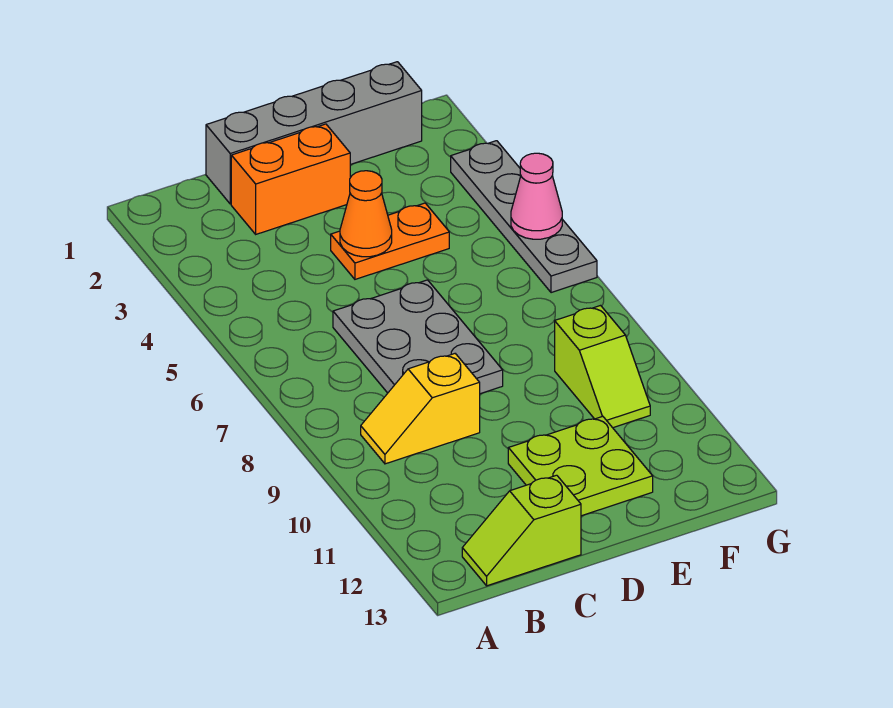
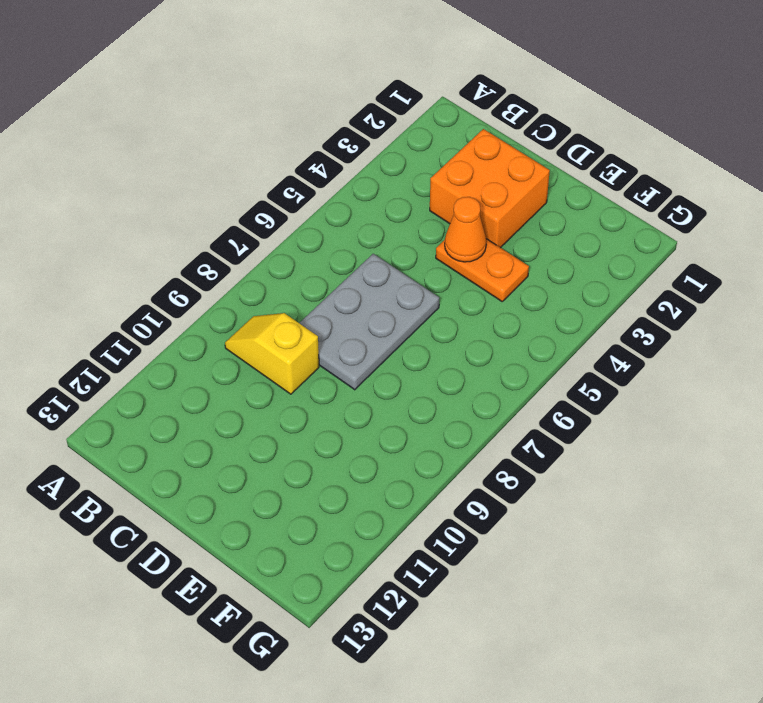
orange brick C2:D3 level 1 -> orange brick C2:D2 level 1
none -> lime slope B13:C13 level 1 top C
none -> grey brick C1:F1 level 1

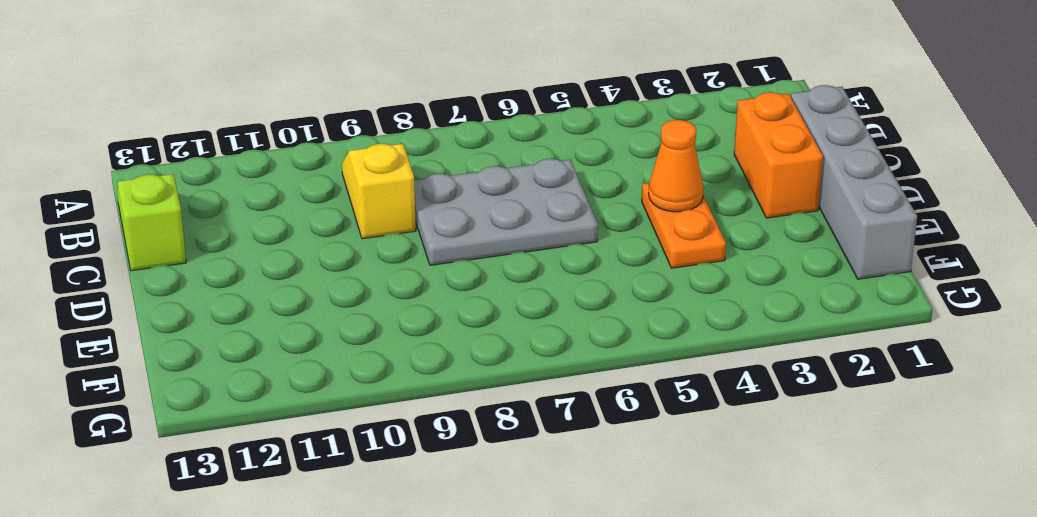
none -> lime plate D11:E12 level 1
none -> lime slope F9:F10 level 1 top 9

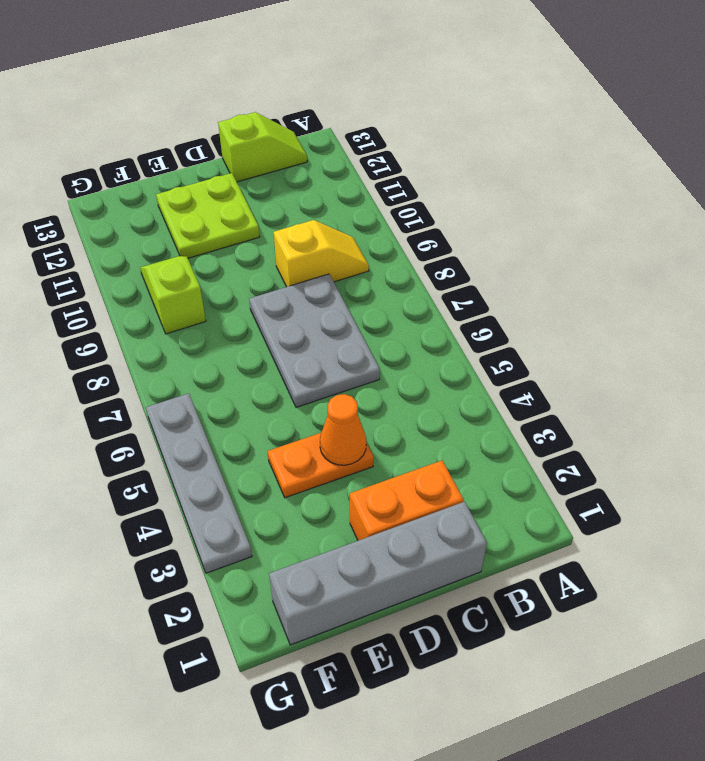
none -> pink cone G5 level 2

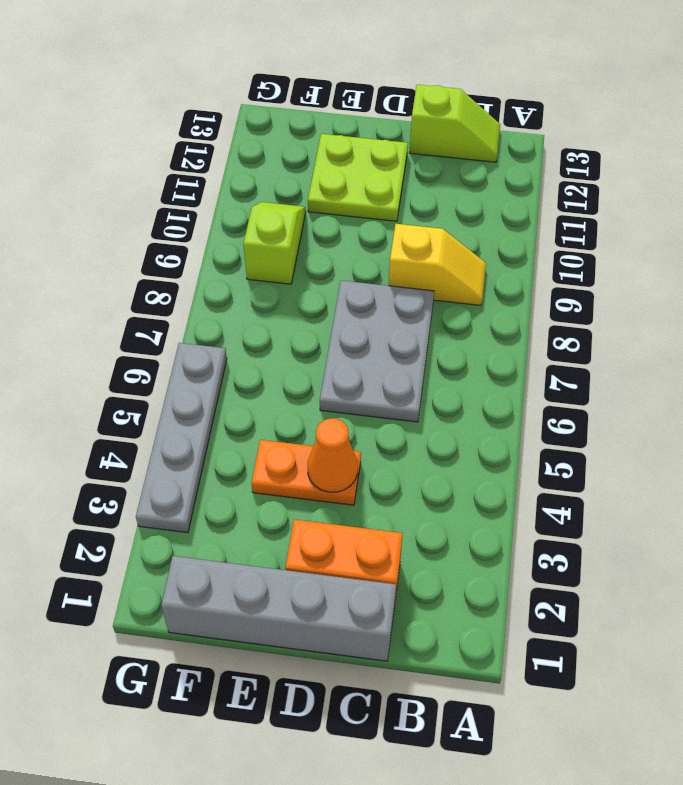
none -> pink cone G5 level 2

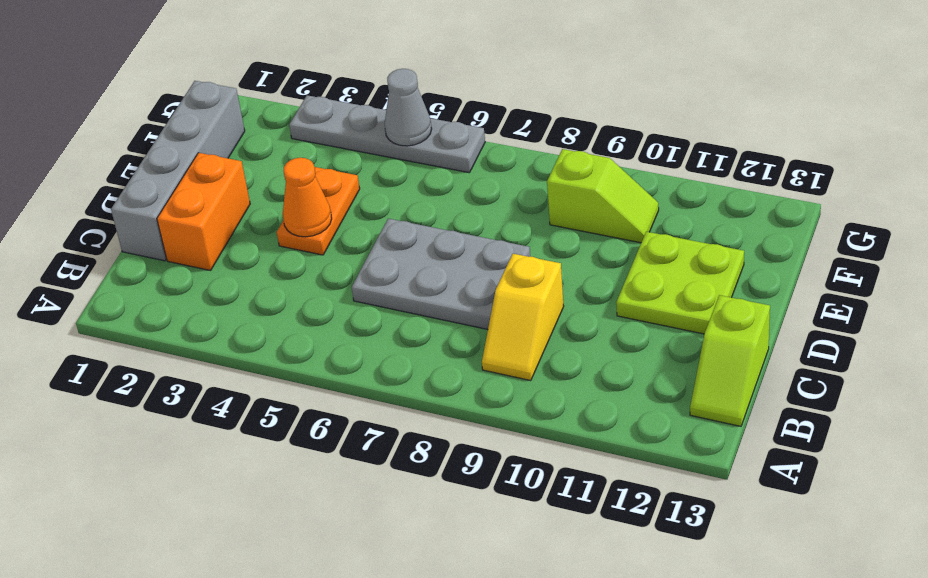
grey cone G5 level 2 -> pink cone G5 level 2

